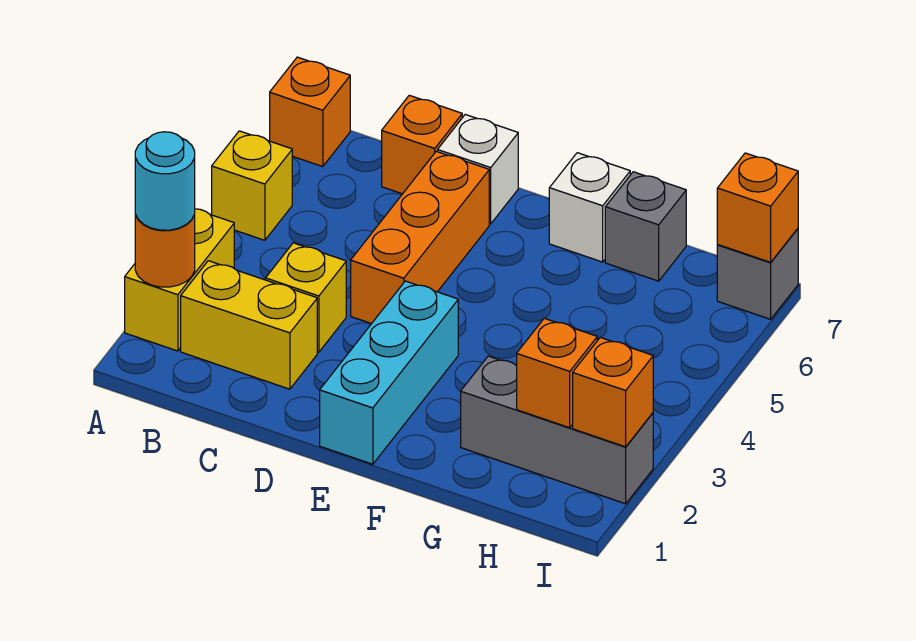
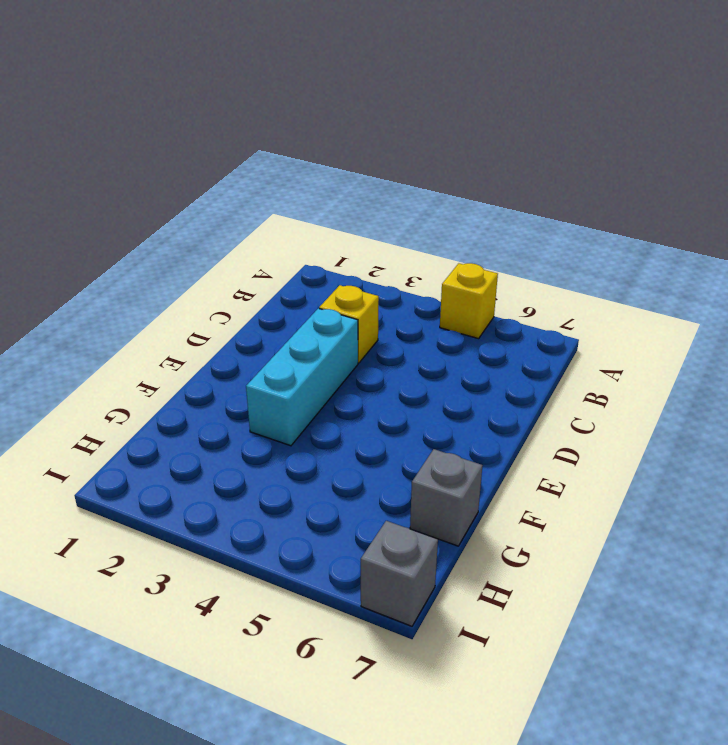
cyan brick D3:F3 level 1 -> cyan brick E1:E3 level 1
none -> yellow brick A2:A3 level 1
none -> orange brick A7 level 1
none -> yellow brick B2:C2 level 1

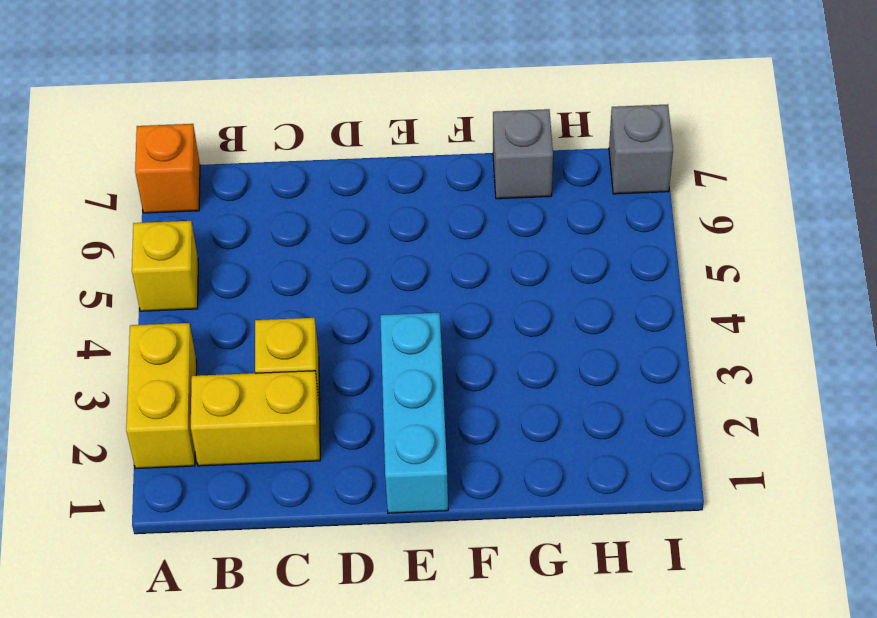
none -> orange brick C7 level 1
none -> orange brick D4:D6 level 1
none -> white brick D7 level 1

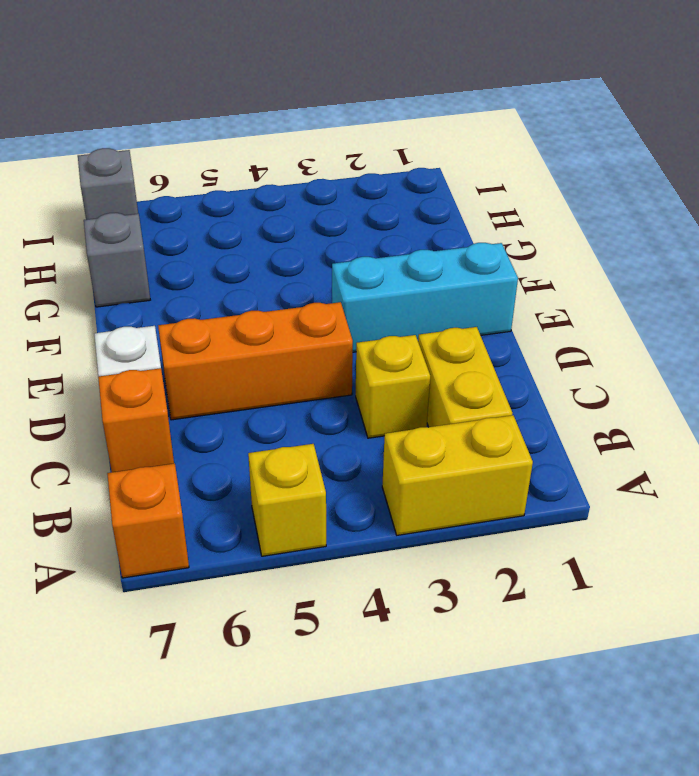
none -> white brick F7 level 1
none -> grey brick G2:I2 level 1
none -> orange round brick A2 level 2

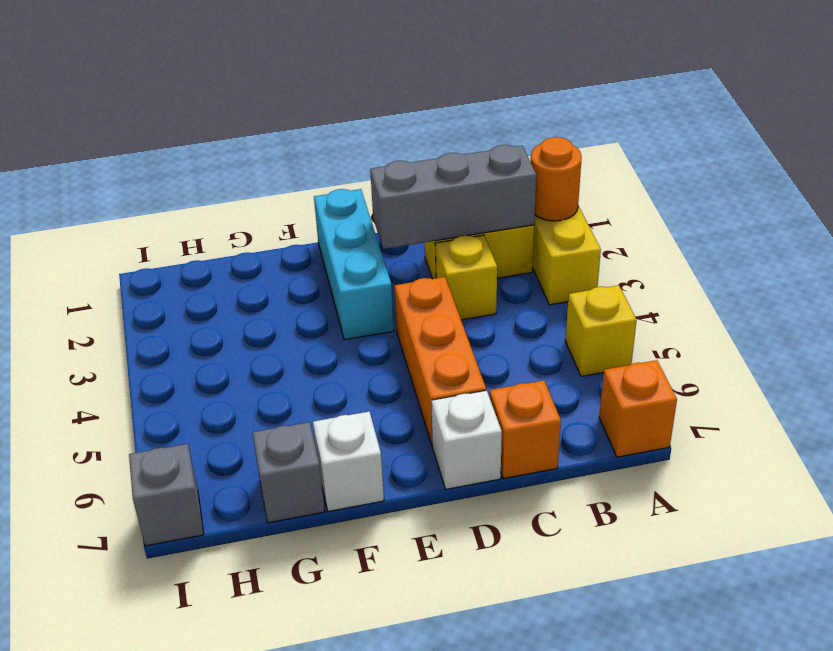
grey brick B2:D2 level 2 -> grey brick G2:I2 level 1
none -> orange brick H2 level 2
none -> orange brick I2 level 2
none -> orange brick I7 level 2

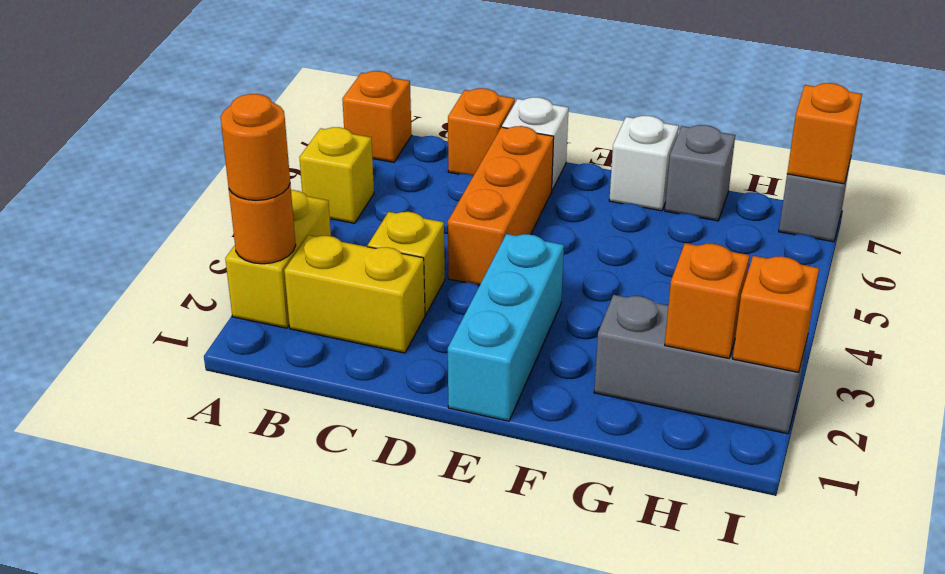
orange round brick A2 level 3 -> cyan round brick A2 level 3

